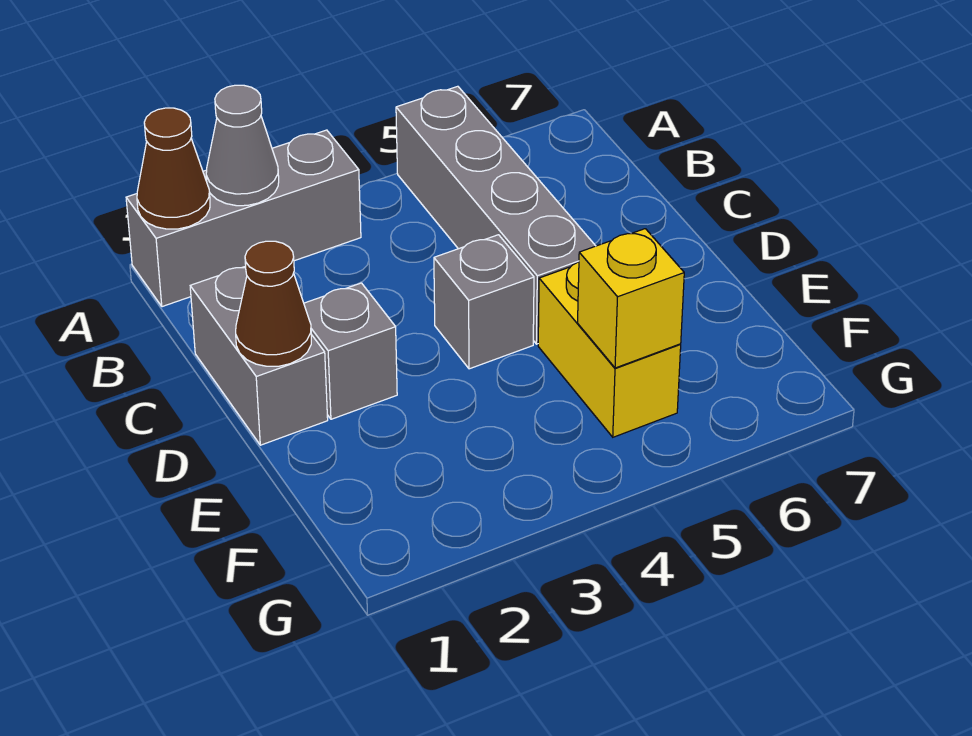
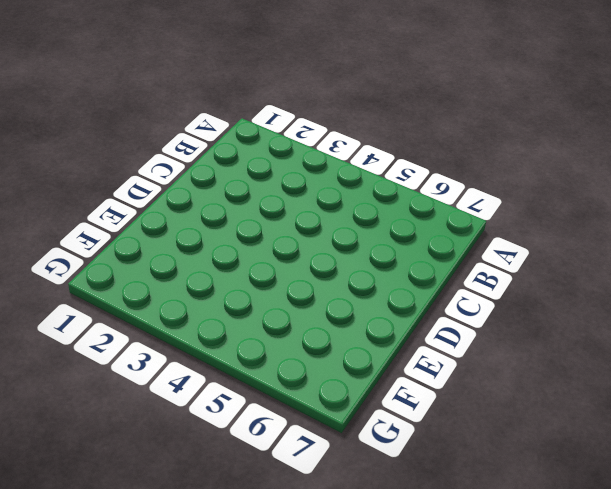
none -> grey brick A1:A3 level 1
none -> grey brick A5:D5 level 1

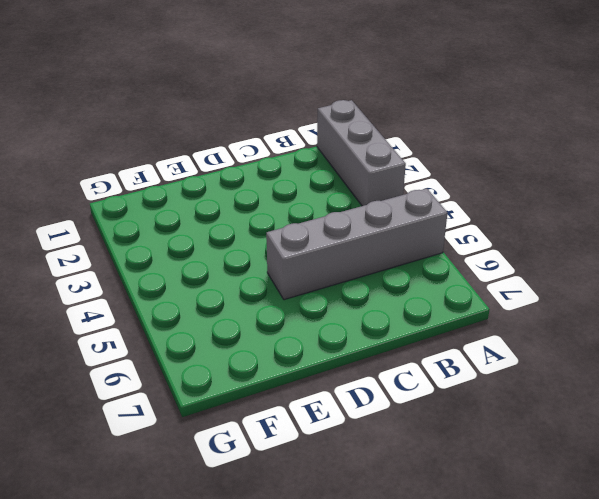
none -> grey brick C1:D1 level 1
none -> grey brick D2 level 1

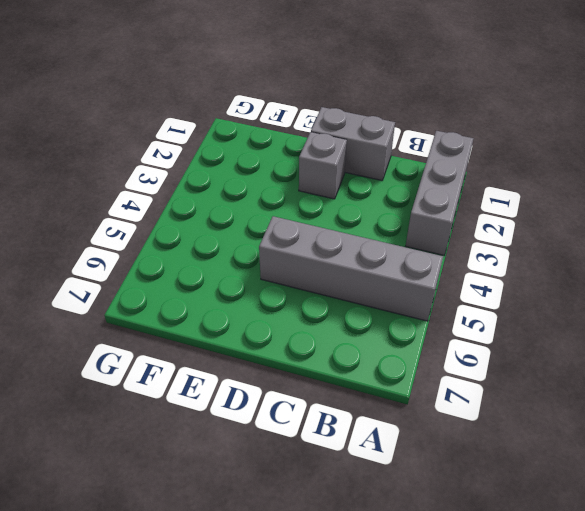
none -> grey brick D4 level 1
none -> yellow brick E5:F5 level 1

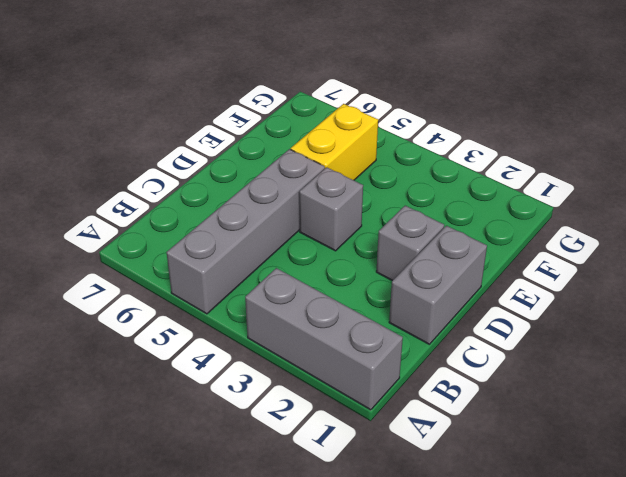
none -> brown cone A1 level 2
none -> grey cone A2 level 2

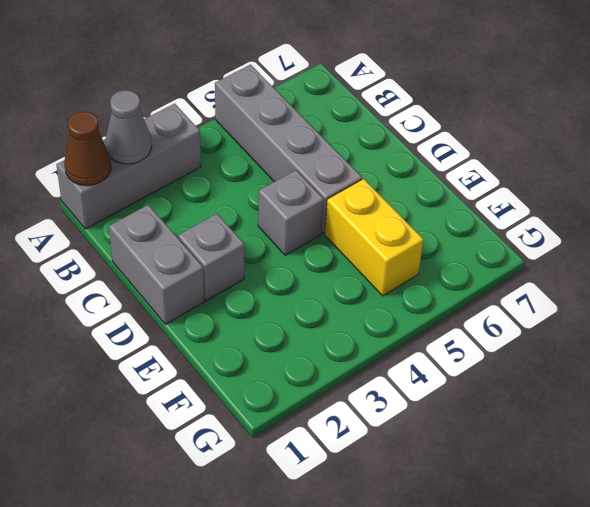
none -> brown cone D1 level 2
none -> yellow brick F5 level 2

